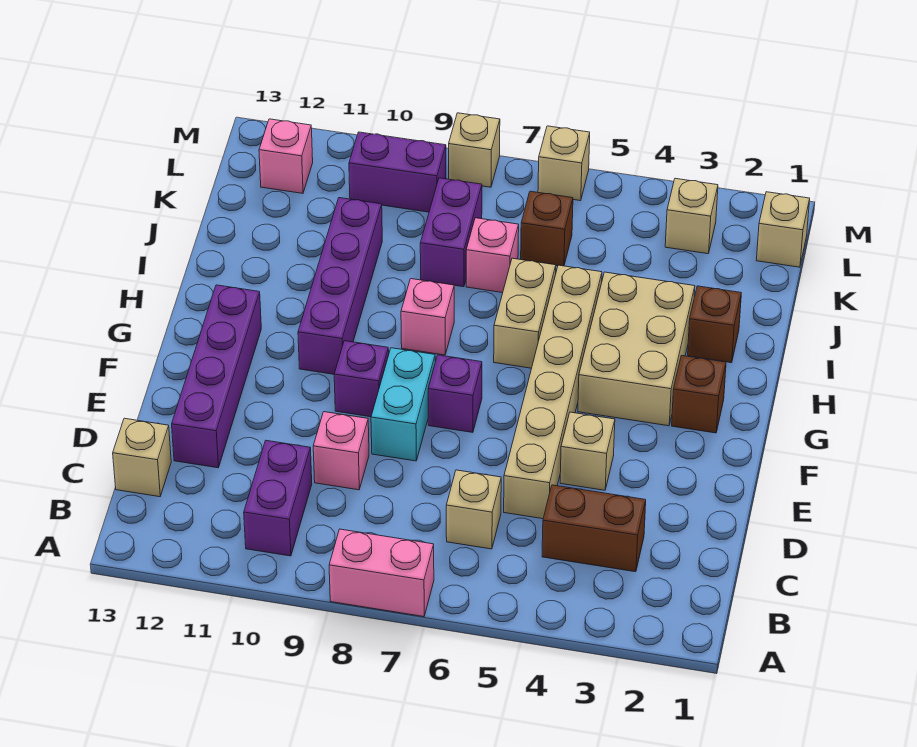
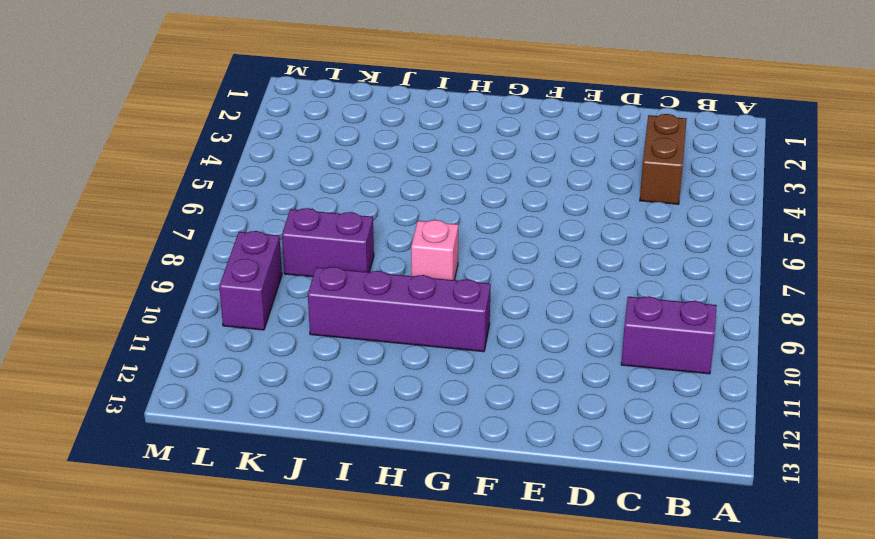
none -> pink brick A7:A8 level 1
none -> tan brick C6 level 1
none -> tan brick C13 level 1

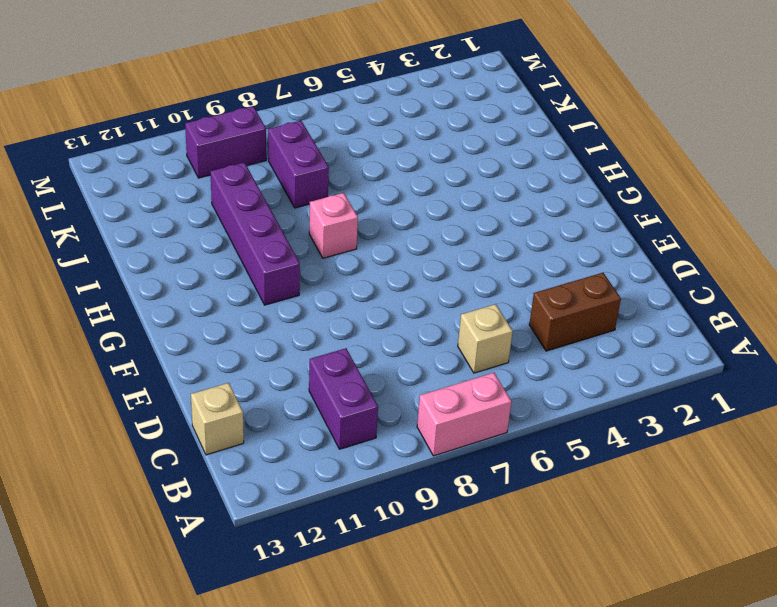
none -> tan brick D5:I5 level 1
none -> pink brick D9 level 1
none -> purple brick D12:G12 level 1

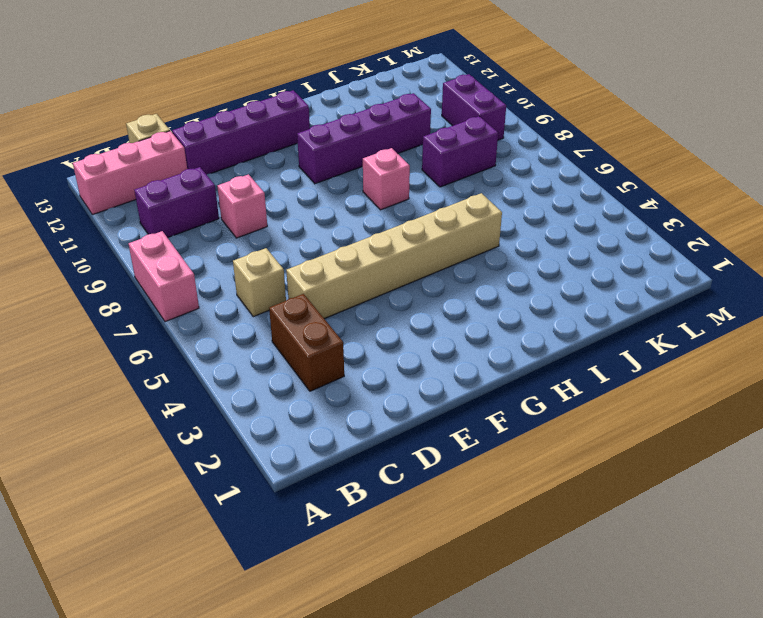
pink brick A12:C12 level 1 -> none
none -> tan brick E4 level 1
none -> cyan brick E8:F8 level 1
none -> purple brick F7 level 1

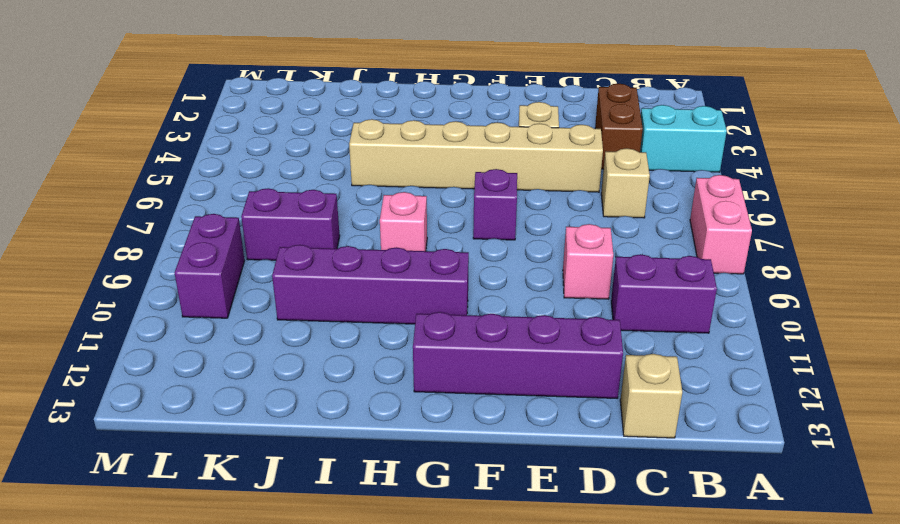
cyan brick A4:B4 level 1 -> cyan brick E8:F8 level 1
none -> purple brick F9 level 1
none -> brown brick G2 level 1
none -> tan brick G3:I4 level 1

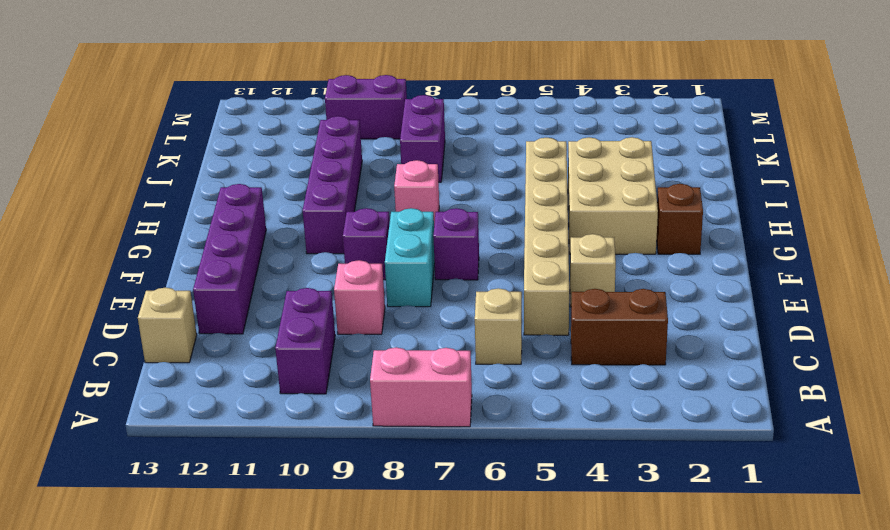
none -> tan brick H6:I6 level 1
none -> brown brick I2 level 1
none -> pink brick J7 level 1

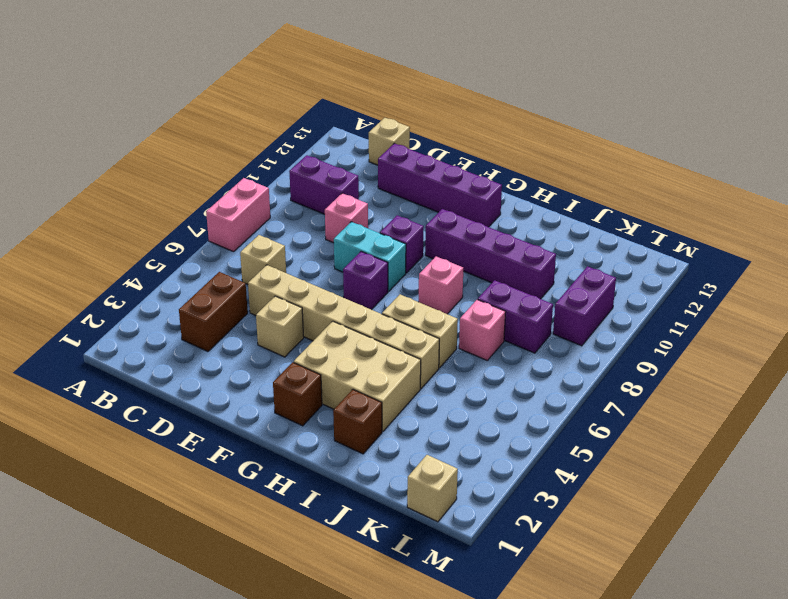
none -> brown brick K6 level 1
none -> tan brick L3 level 1
none -> pink brick L12 level 1

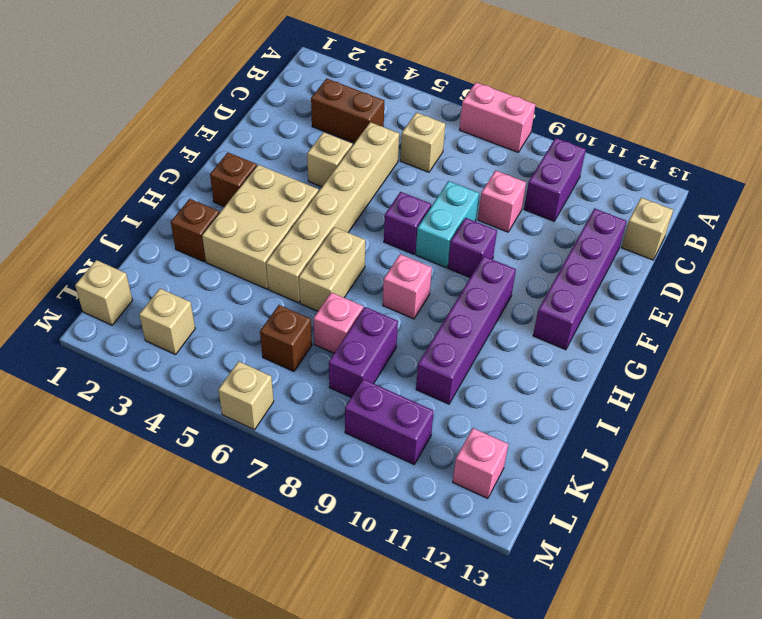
none -> tan brick M8 level 1

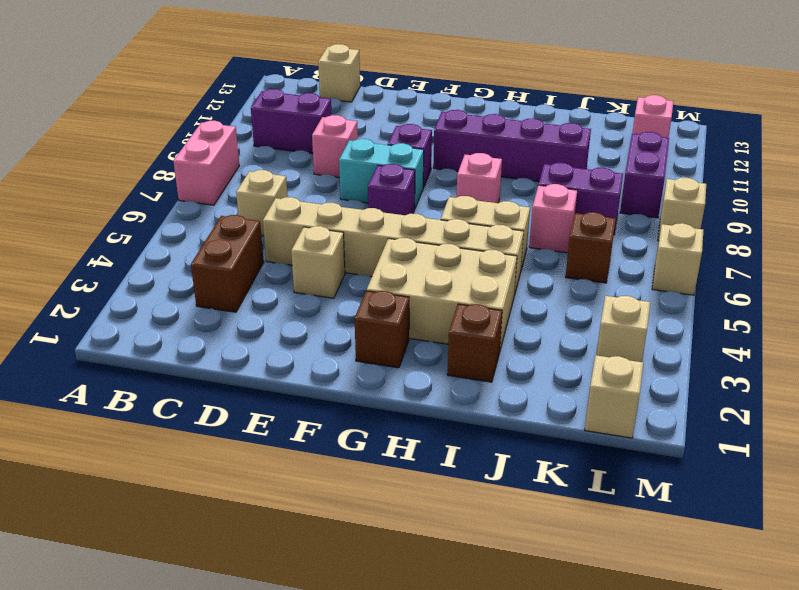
none -> purple brick D12:G12 level 1

